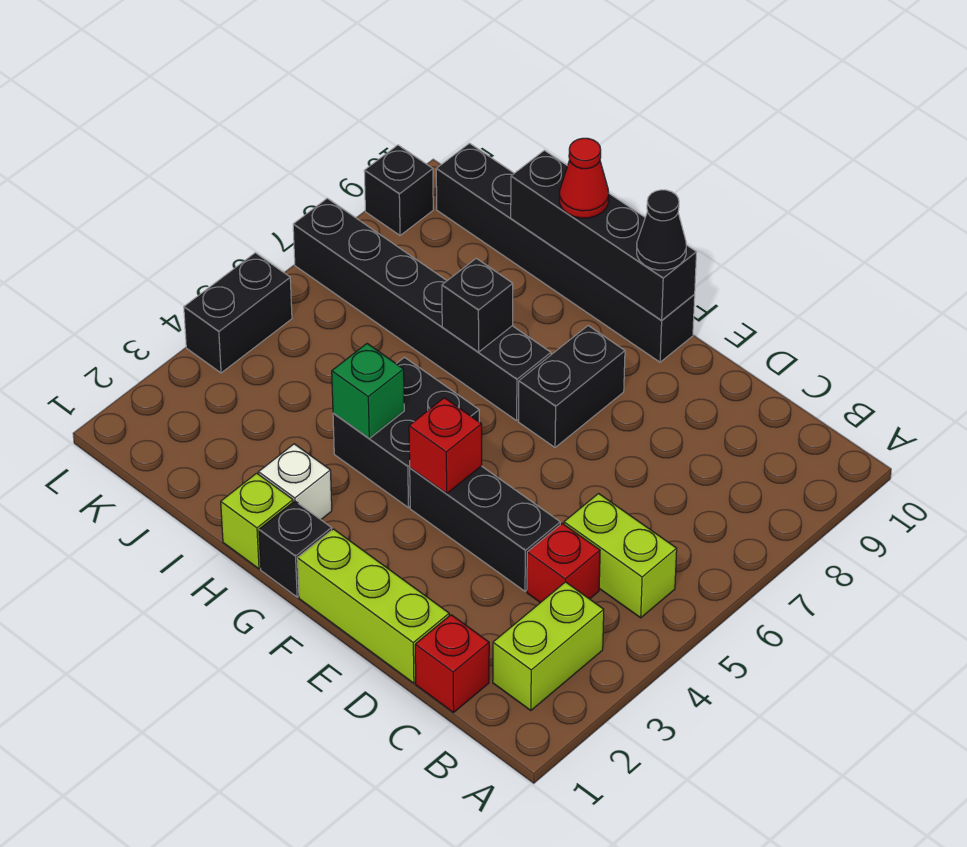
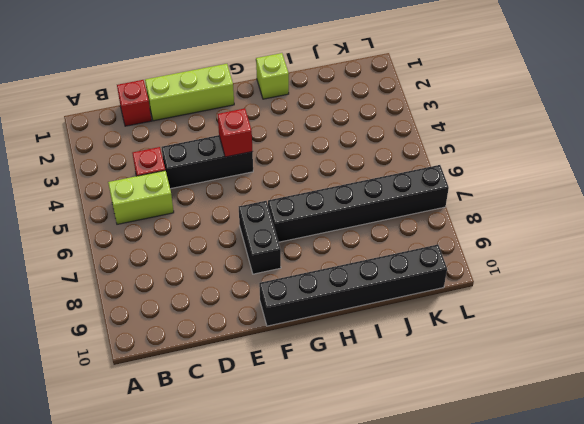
none -> lime brick B2:B3 level 1
none -> black brick G1 level 1
none -> black brick G4:H5 level 1

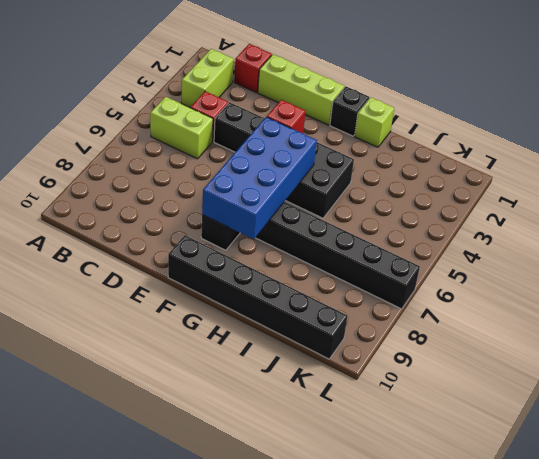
blue brick F5:G8 level 2 -> none
none -> white brick H2 level 1
none -> black brick L4:L5 level 1
none -> black brick L9 level 1

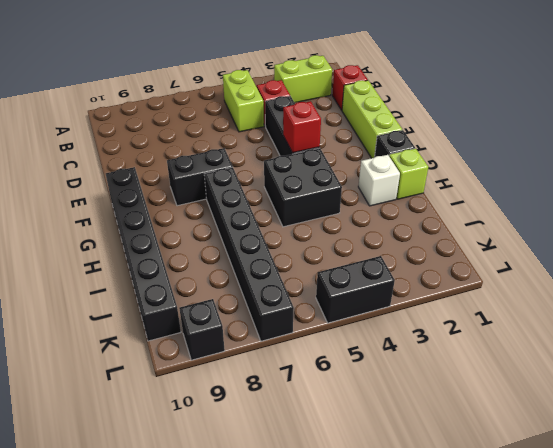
none -> black brick F10:I10 level 2
none -> green brick H4 level 2
none -> black brick H7 level 2

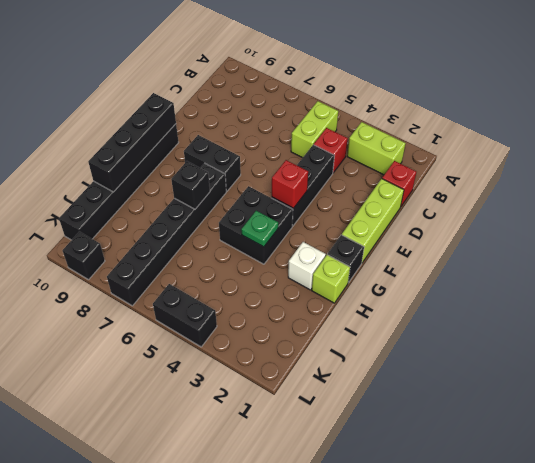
green plate H4 level 2 -> green brick H4 level 2
none -> black cone F10 level 3
none -> red cone H10 level 3

